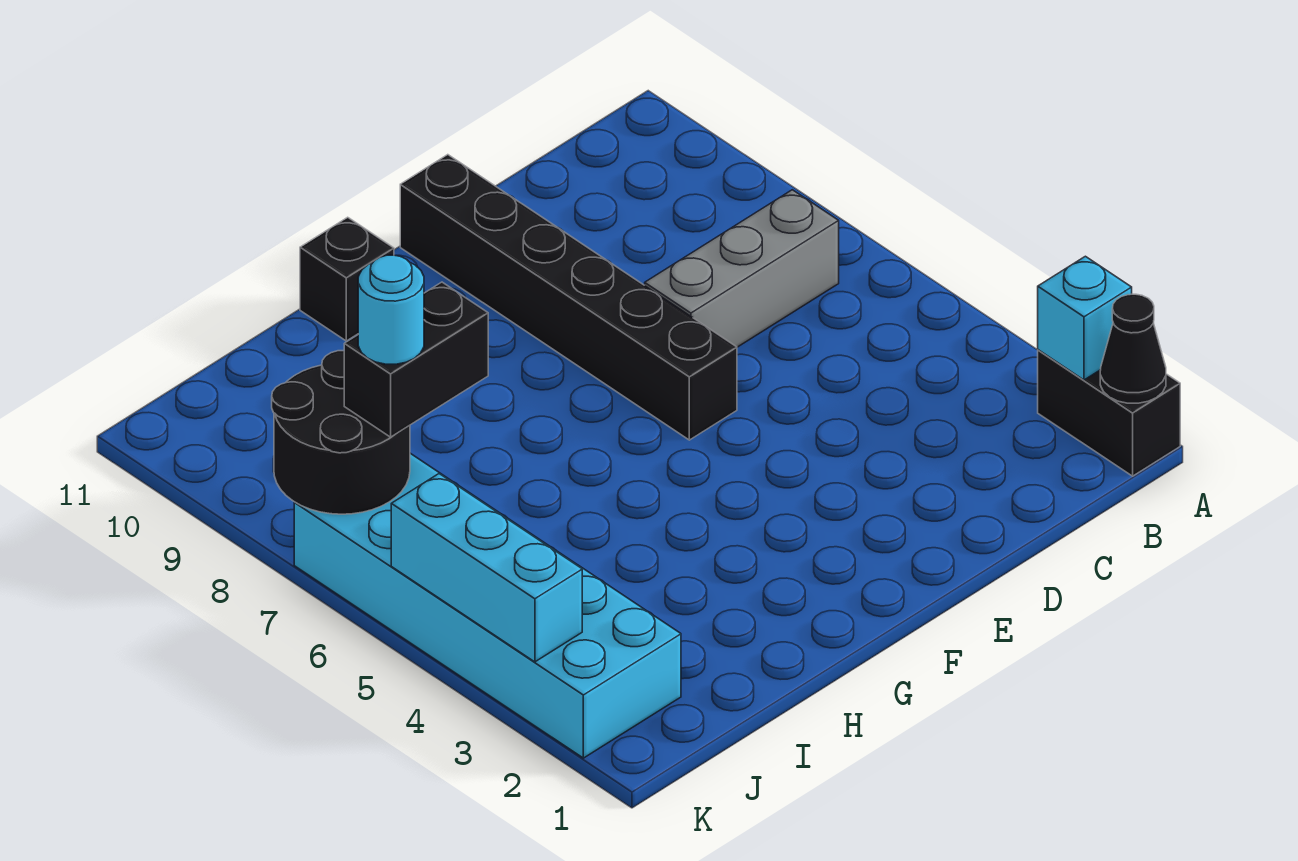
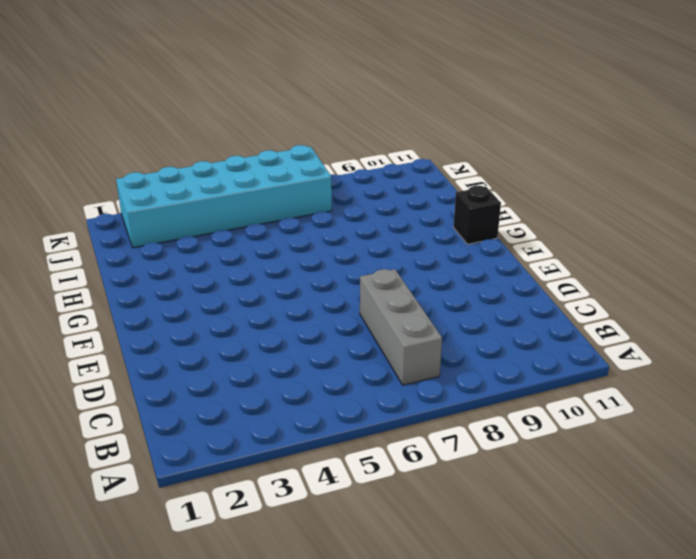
none -> black brick A1:A2 level 1
none -> black brick E6:E11 level 1

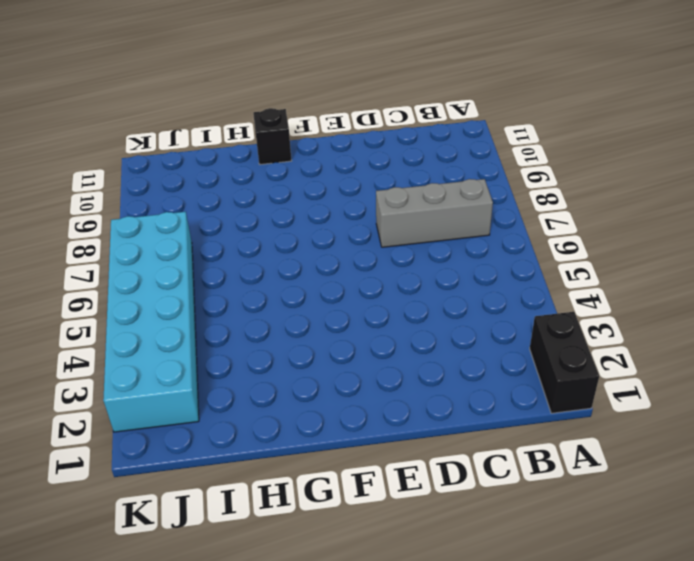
none -> black brick E6:E11 level 1
none -> black cone A1 level 2

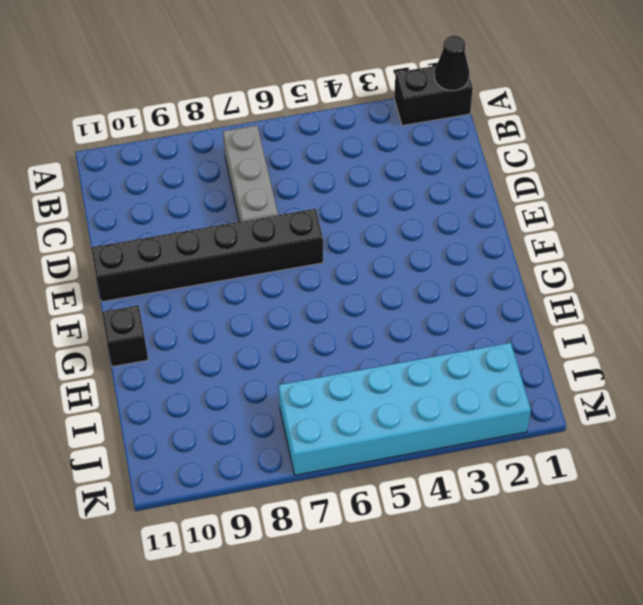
none -> cyan brick A2 level 2
none -> black round brick J7:K8 level 2

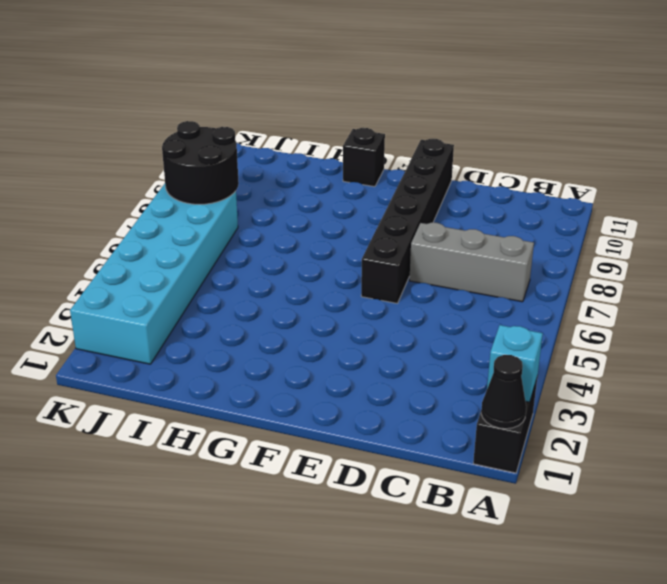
none -> cyan brick K3:K5 level 2
none -> black brick I7:J7 level 3

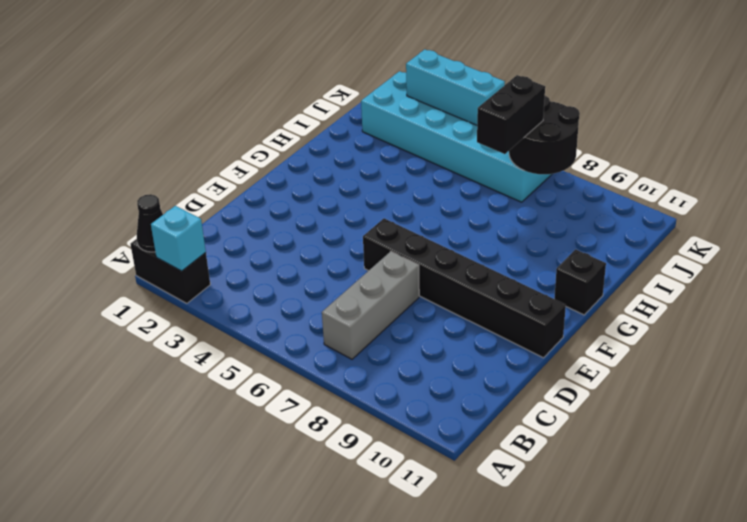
none -> cyan round brick J7 level 4

